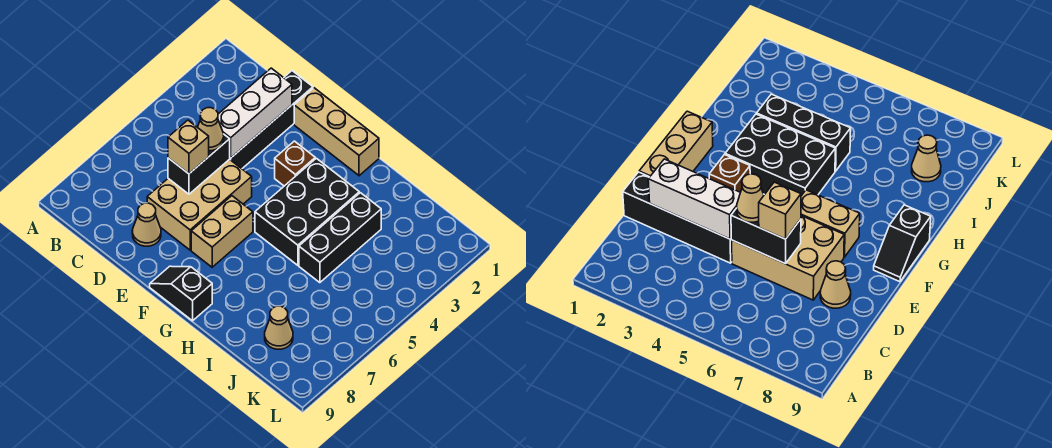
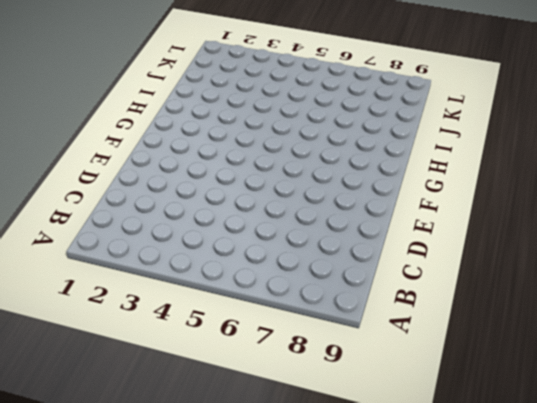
none -> black brick D1:D4 level 1
none -> tan brick D5:E7 level 1
none -> tan cone D8 level 1

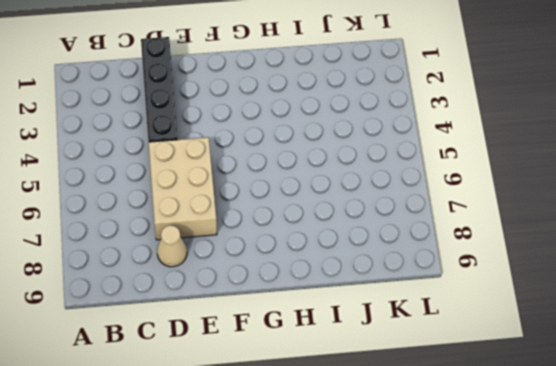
none -> tan brick E1:G1 level 1
none -> brown brick F3 level 1
none -> tan brick F6:F7 level 1

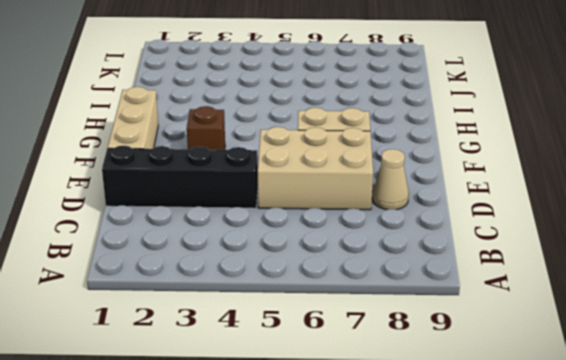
none -> black slope F9:G9 level 1 top G
none -> black brick G3:H5 level 1
none -> black brick I3:I5 level 1

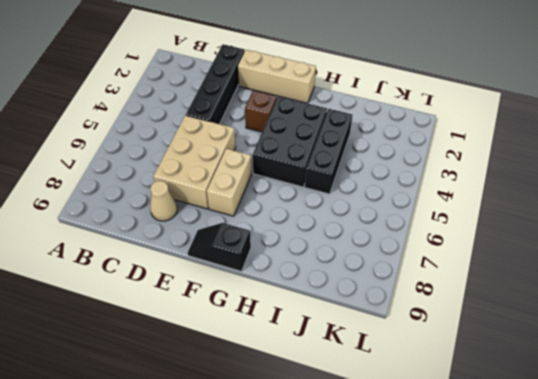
none -> tan cone J8 level 1
none -> white brick D2:D4 level 2
none -> black brick D5:D6 level 2

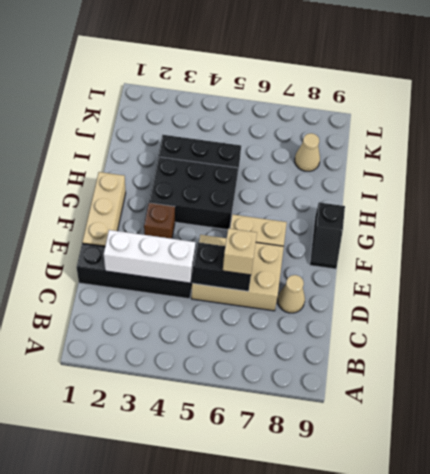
none -> tan cone D5 level 3

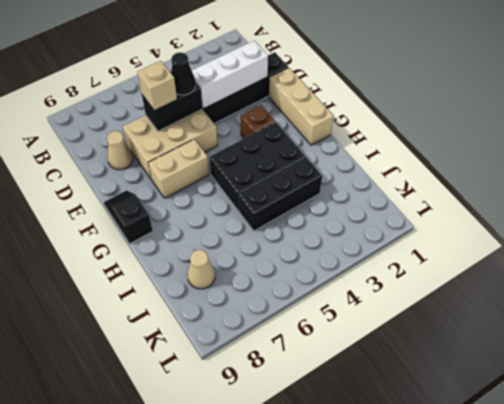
black cone D5 level 3 -> tan cone D5 level 3

